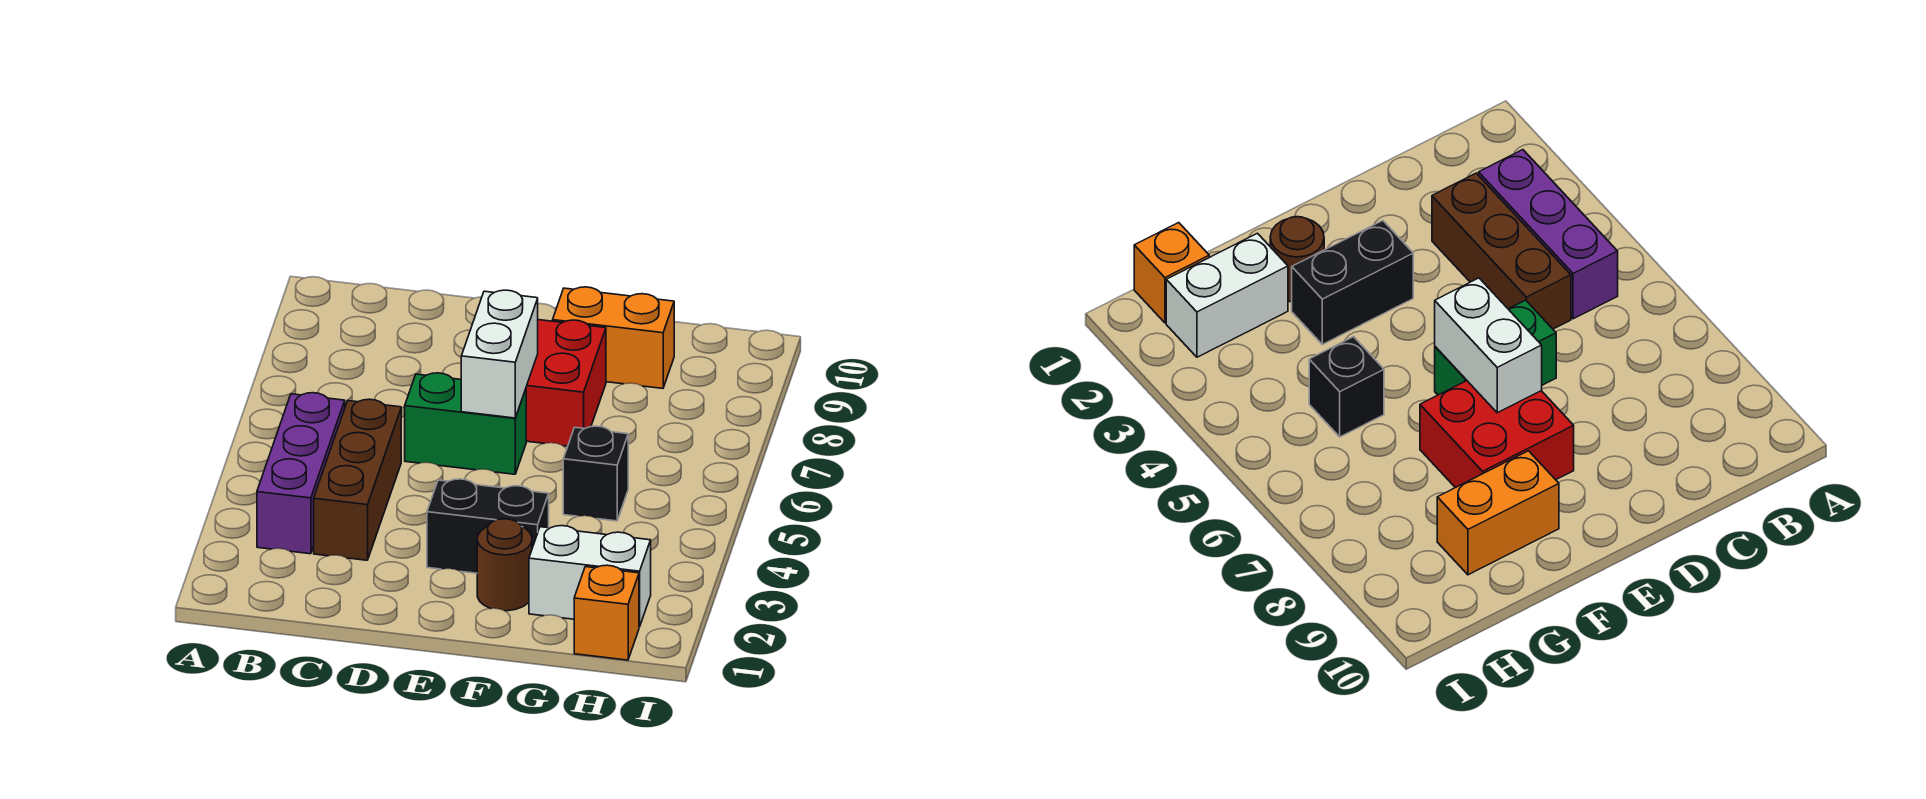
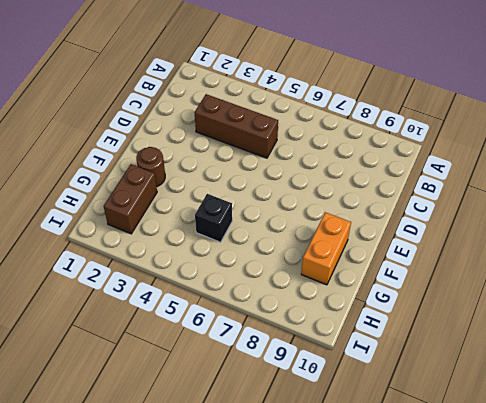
brown brick G2:H2 level 1 -> white brick G2:H2 level 1
none -> purple brick B3:B5 level 1
none -> green brick D6:E6 level 1

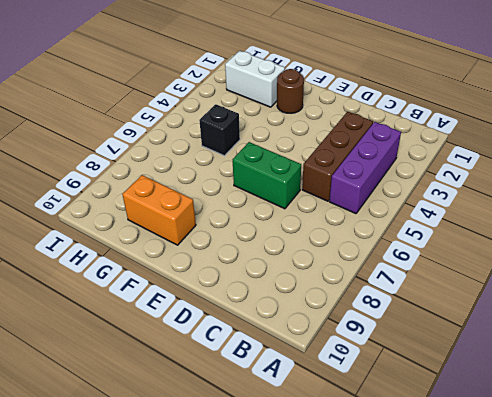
none -> black brick E3:F3 level 1
none -> red brick E7:F8 level 1

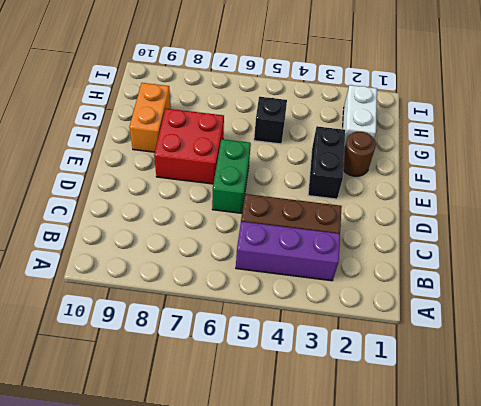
none -> orange brick H1 level 1
none -> white brick E6:E7 level 2

